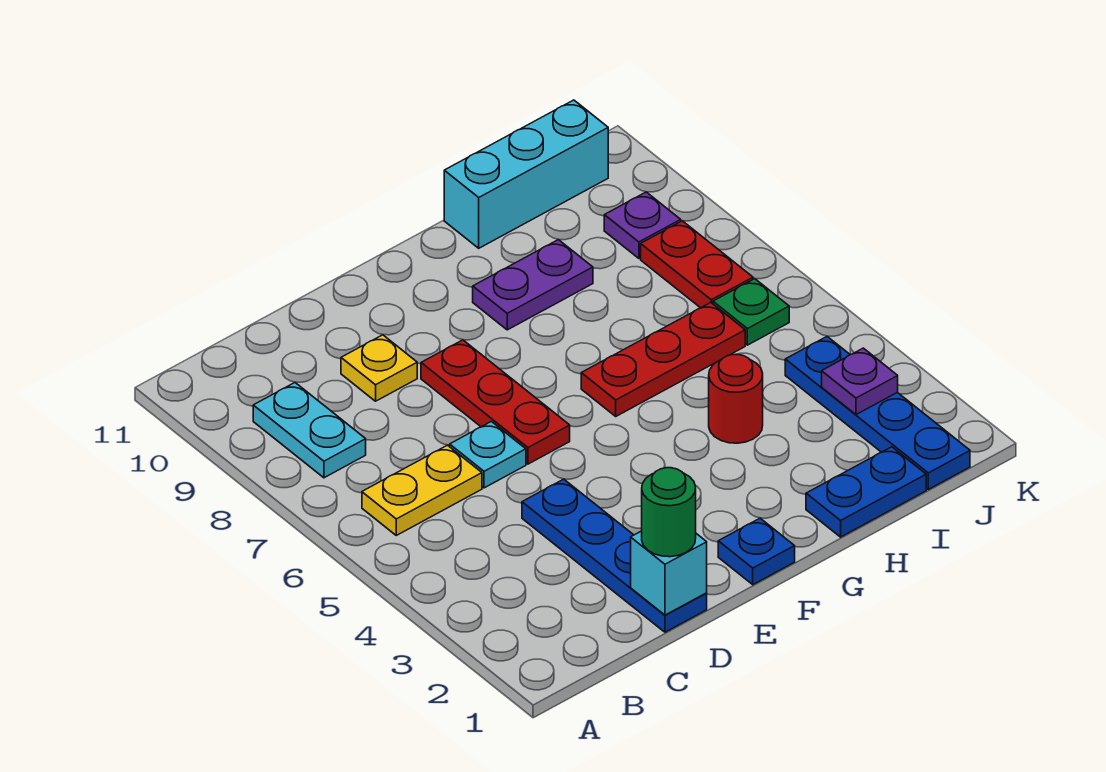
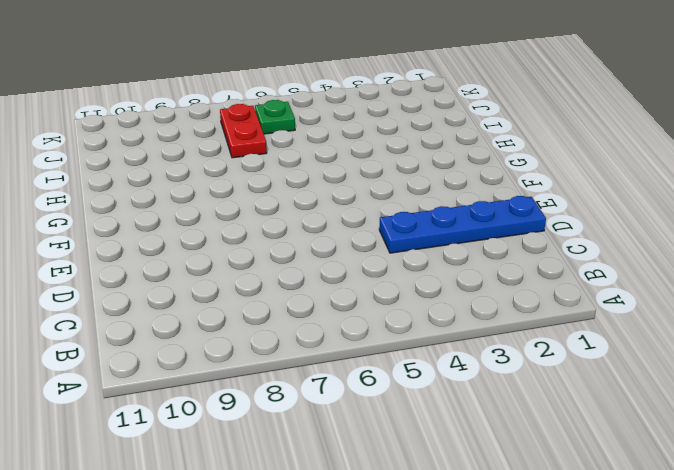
red plate I7:J7 level 1 -> red plate J7:J8 level 1
none -> yellow plate B6:C6 level 1
none -> cyan plate B8:B9 level 1
none -> cyan plate D6 level 1

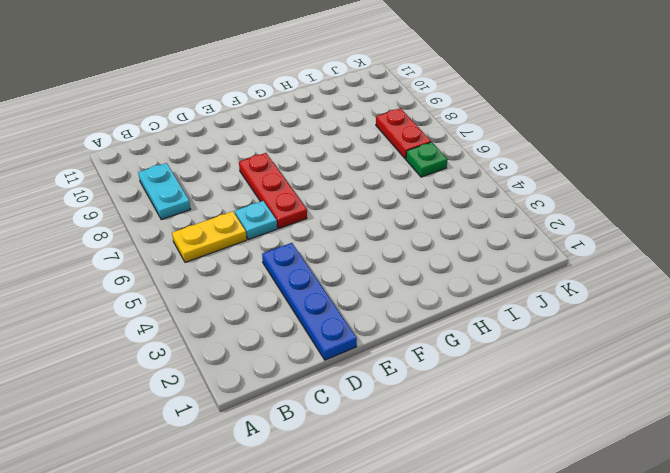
none -> yellow plate D9 level 1
none -> blue plate F1 level 1
none -> red plate G6:I6 level 1

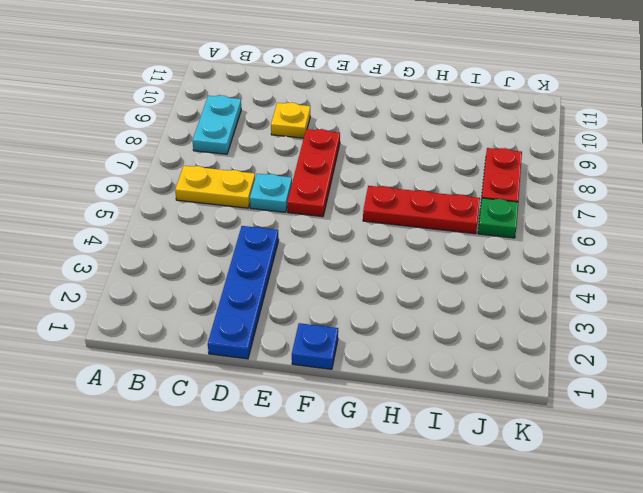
none -> purple plate G9:H9 level 1
none -> blue plate H1:I1 level 1
none -> red round brick H4 level 1

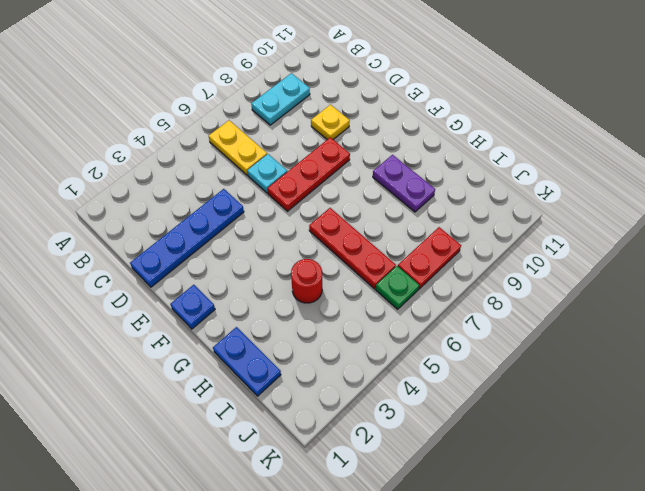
none -> cyan brick H11:J11 level 1
none -> blue plate J1:J4 level 1
none -> purple plate J9 level 1

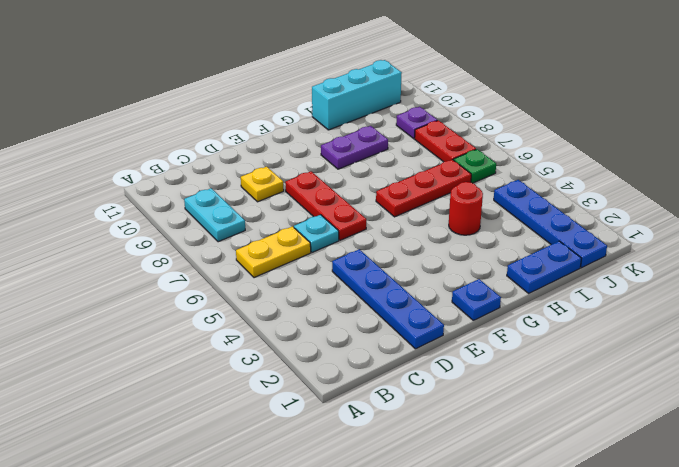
none -> cyan brick D1 level 2
none -> purple plate J3 level 2
none -> green round brick D1 level 3

